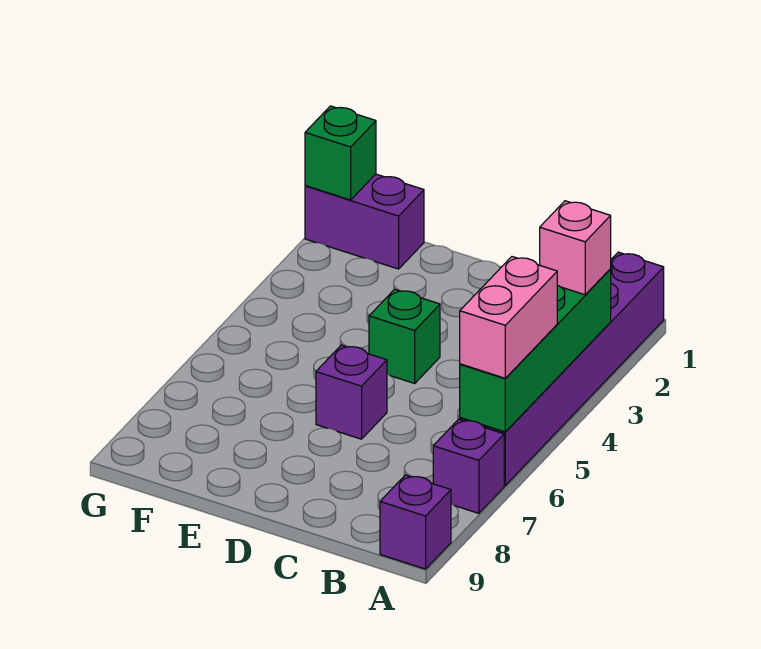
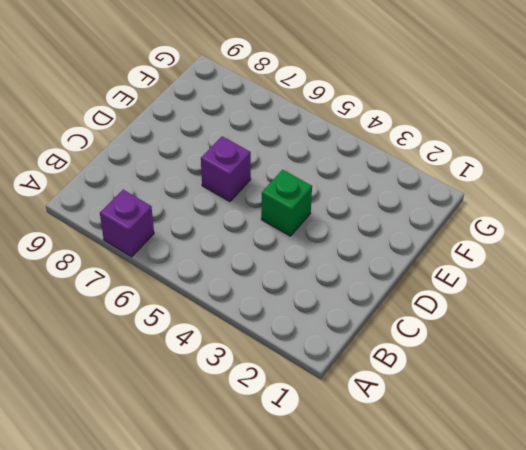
none -> purple brick A1:A6 level 1
none -> purple brick A9 level 1

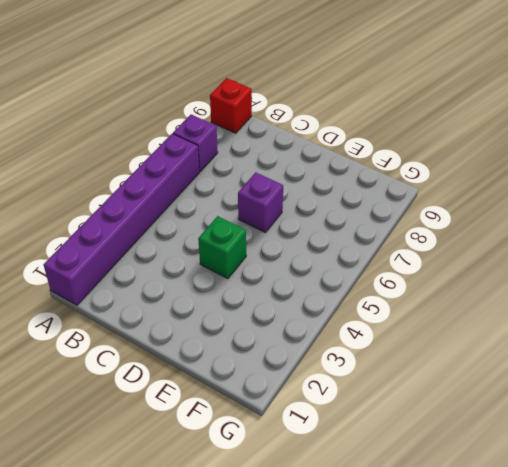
red brick A9 level 1 -> purple brick A9 level 1
none -> purple brick F1:G1 level 1
none -> green brick A3:A6 level 2

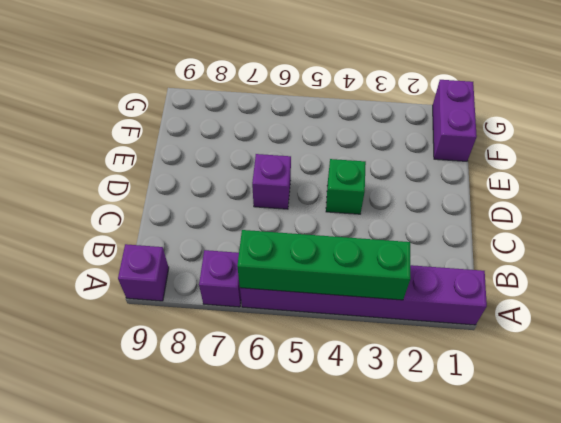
none -> green brick G1 level 2
none -> pink brick A3 level 3

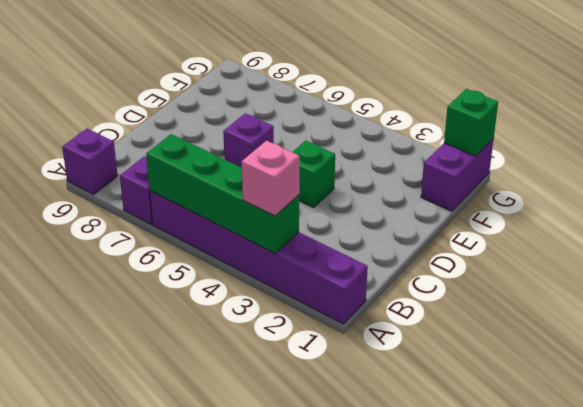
none -> pink brick A5:A6 level 3

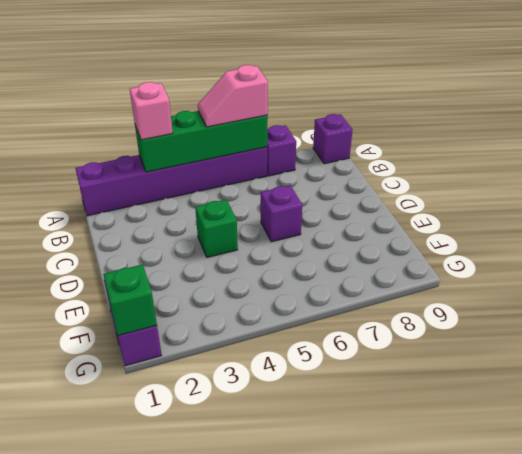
pink slope A5:A6 level 3 top 6 -> pink brick A5:A6 level 3

